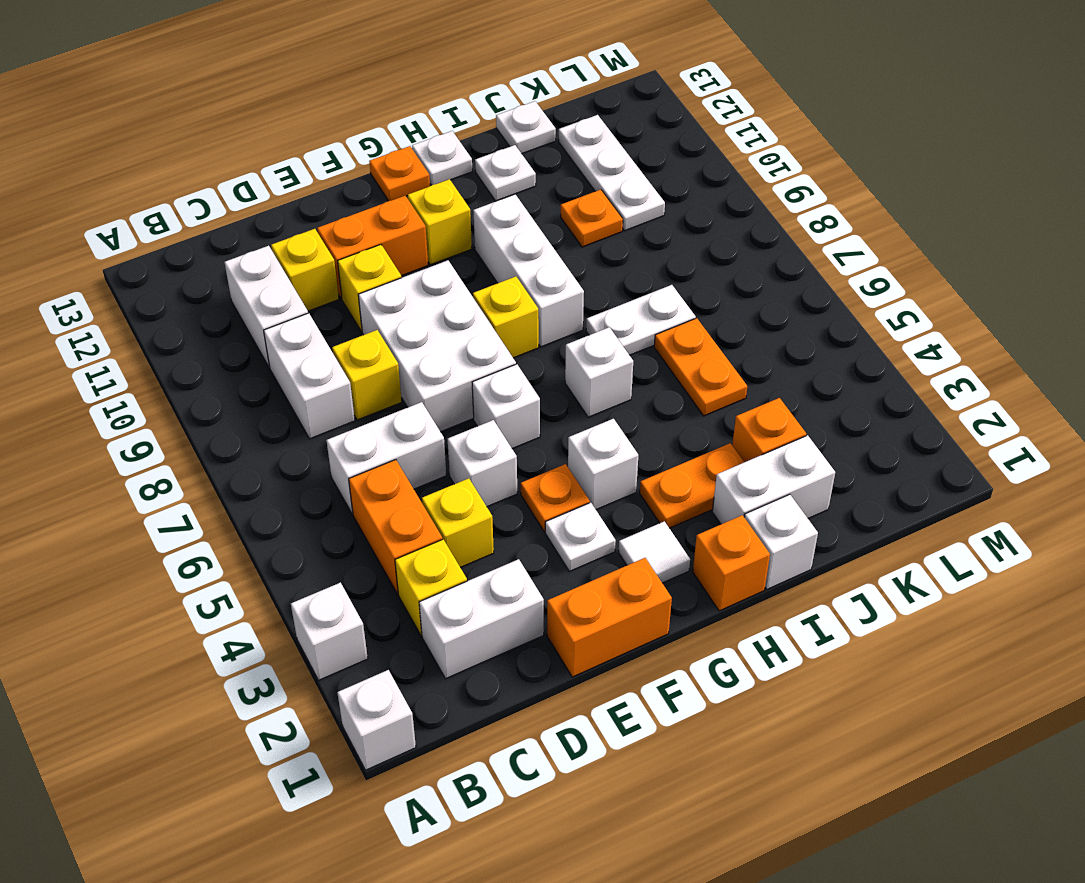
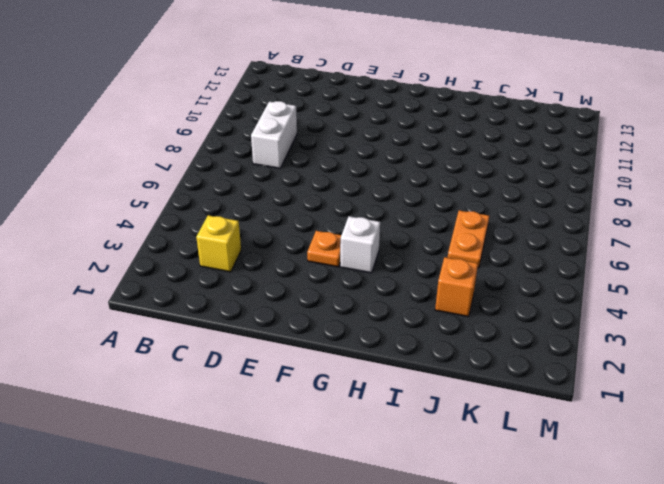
none -> white brick A1 level 1
none -> white brick A3 level 1
none -> white brick C2:D2 level 1
none -> orange brick C4:C5 level 1

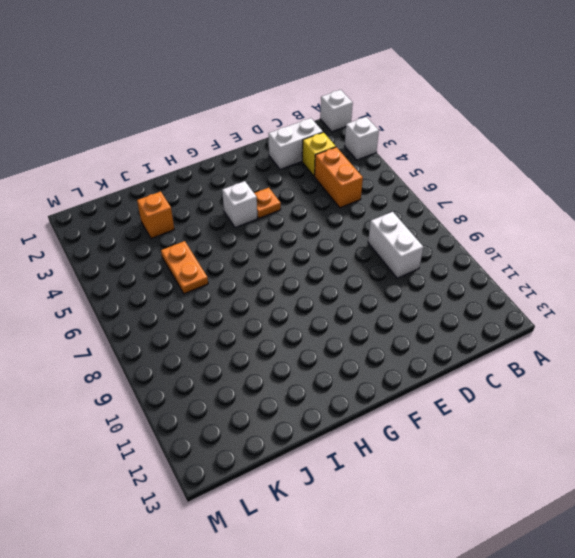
none -> white brick C6:D6 level 1
none -> white brick C10:C11 level 1
none -> yellow brick D4 level 1
none -> yellow brick D8 level 1

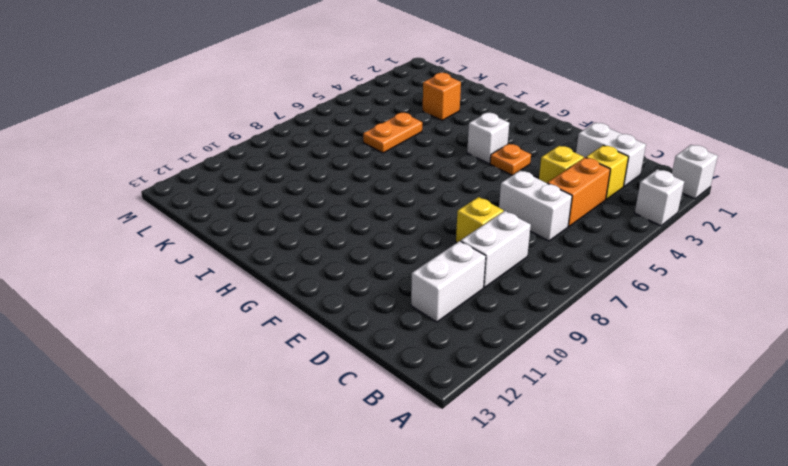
none -> yellow brick D11 level 1
none -> orange brick E1:F1 level 1
none -> white brick E5 level 1
none -> white brick E7:F9 level 1

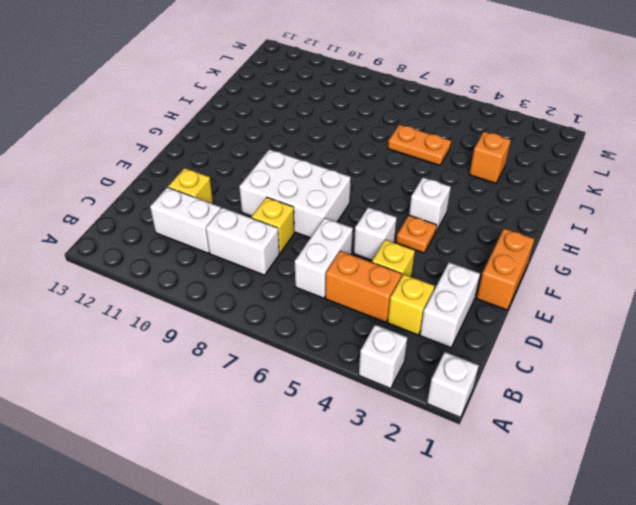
none -> yellow brick E10 level 1
none -> orange brick E11:F11 level 1
none -> white plate F3 level 1
none -> white brick F6 level 1

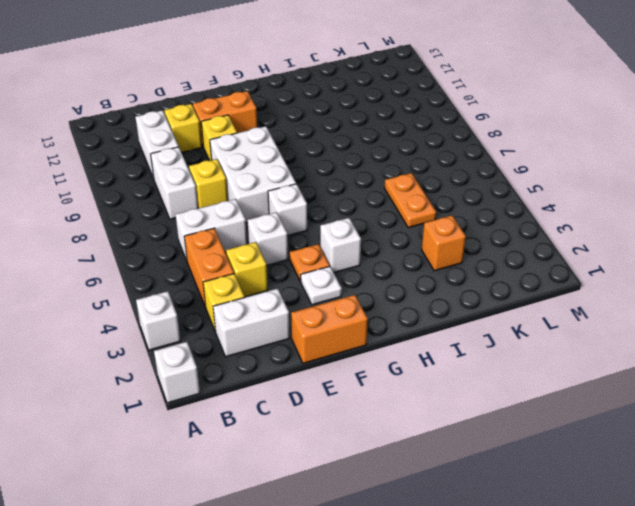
none -> white tile G2 level 1
none -> yellow brick G8 level 1
none -> yellow brick G11 level 1
none -> orange plate G13 level 1

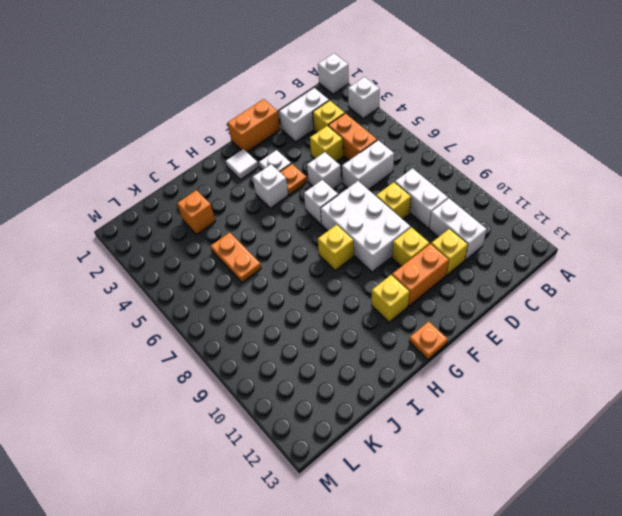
none -> orange brick H1 level 1
none -> orange plate H3:I3 level 1
none -> white brick H6 level 1
none -> white brick H8:H10 level 1

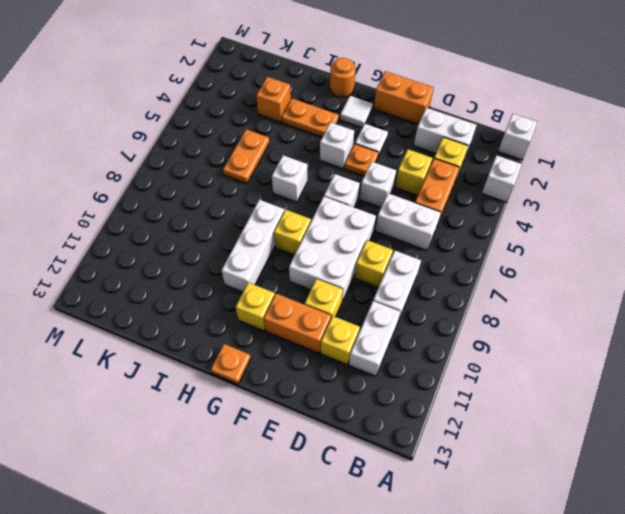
orange round brick H1 level 1 -> orange brick H1 level 1
none -> white plate H13 level 1
none -> white brick I1 level 1
none -> white brick I2:J2 level 1
none -> white plate I7:J7 level 1

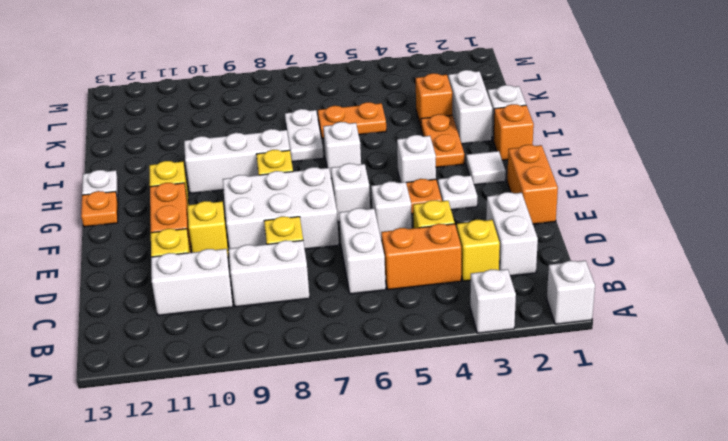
none -> white plate I12 level 1
none -> orange plate J10 level 1
none -> white plate J13 level 1
none -> white plate K10:K12 level 1

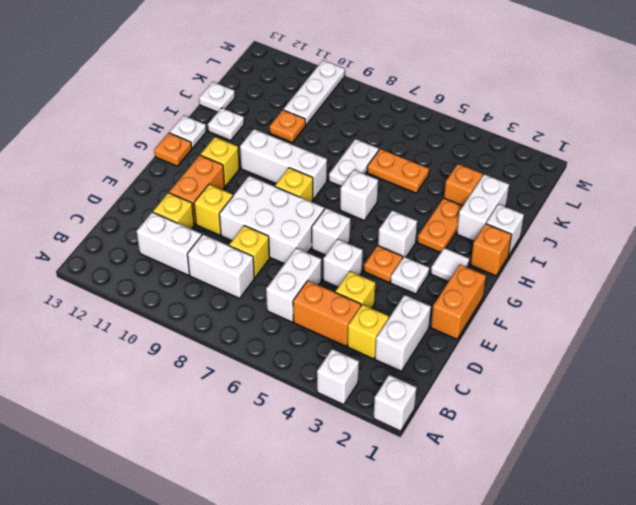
white plate K10:M10 level 1 -> white plate K10:K12 level 1

